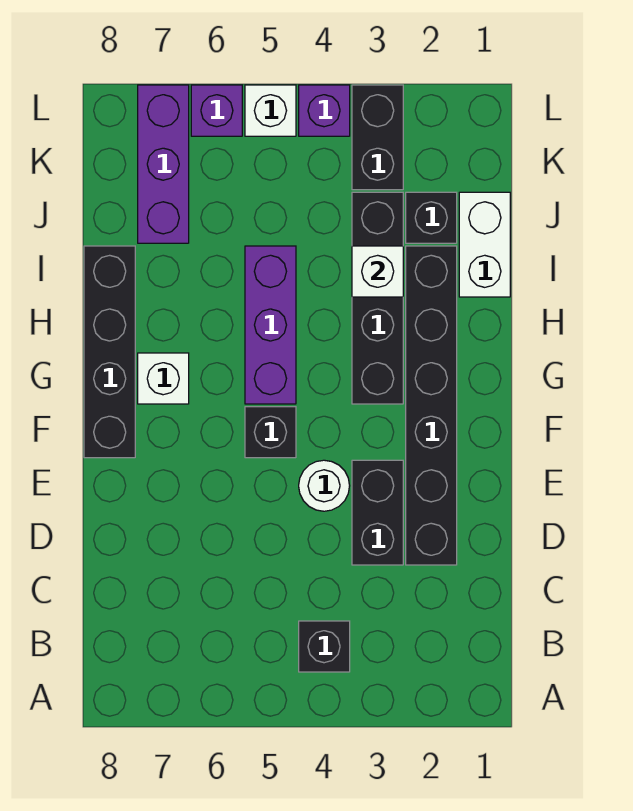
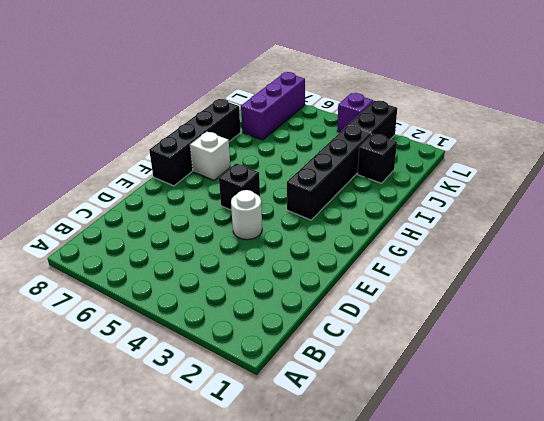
none -> black brick B4 level 1
none -> black brick D2:I2 level 1
none -> black brick D3:E3 level 1

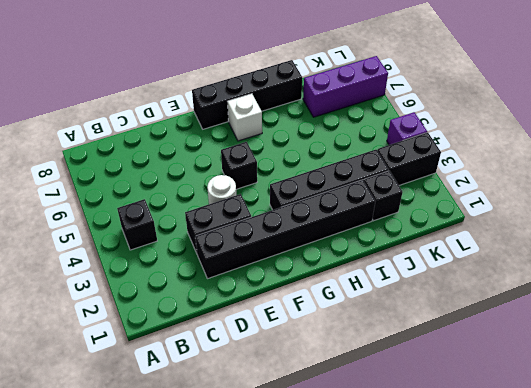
none -> purple brick G5:I5 level 1
none -> white brick I1:J1 level 1
none -> white brick L5 level 1

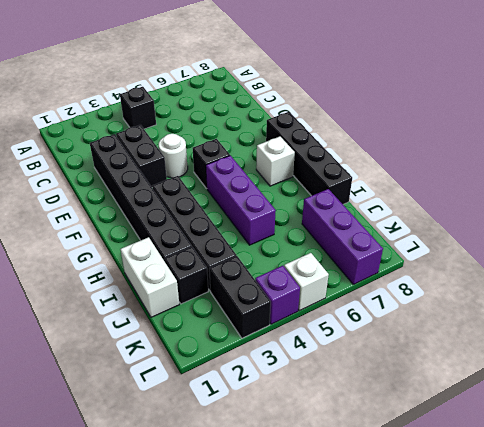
none -> purple brick L6 level 1
none -> white brick I3 level 2

